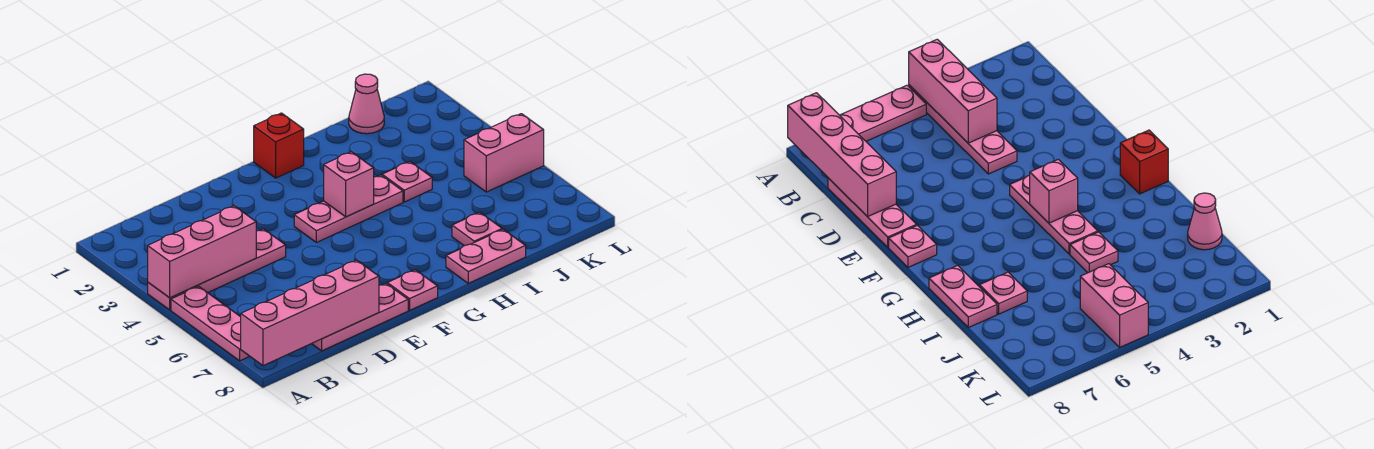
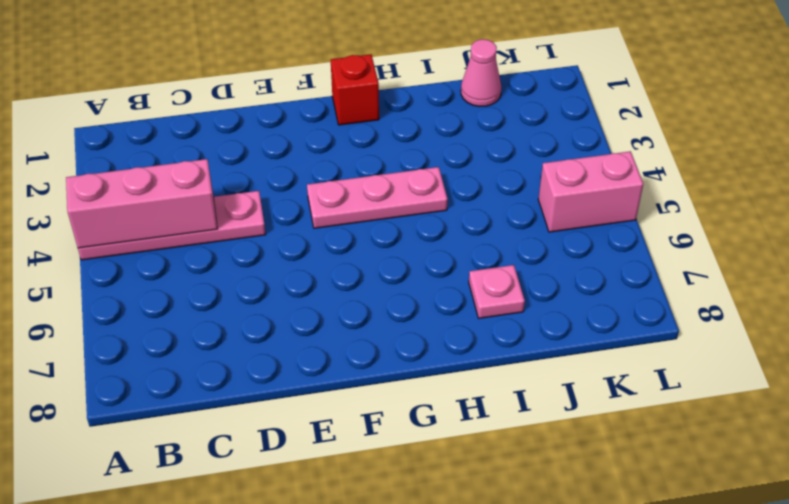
none -> pink plate A5:A7 level 1
none -> pink plate C8:E8 level 1
none -> pink plate F8 level 1

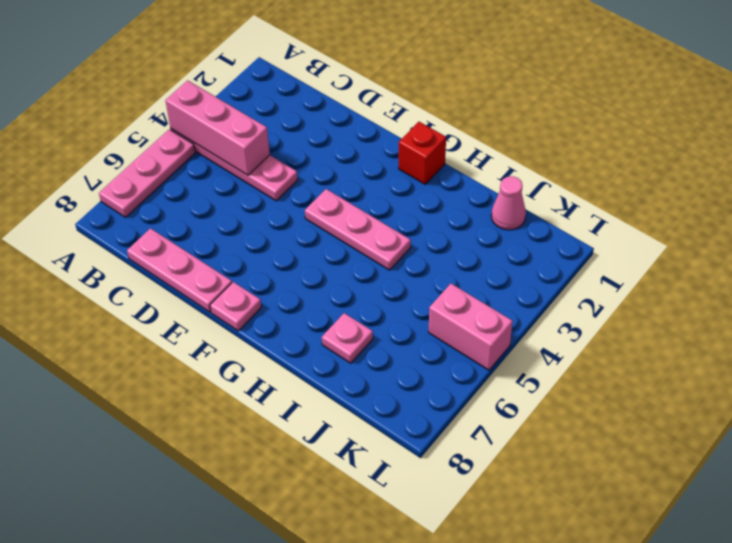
none -> pink plate H8:I8 level 1
none -> pink plate I4 level 1
none -> pink brick A8:D8 level 2

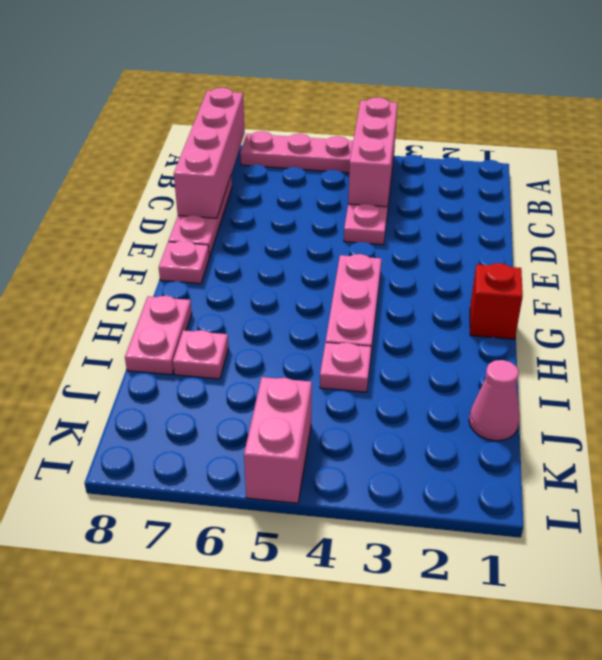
none -> pink brick G4 level 2

